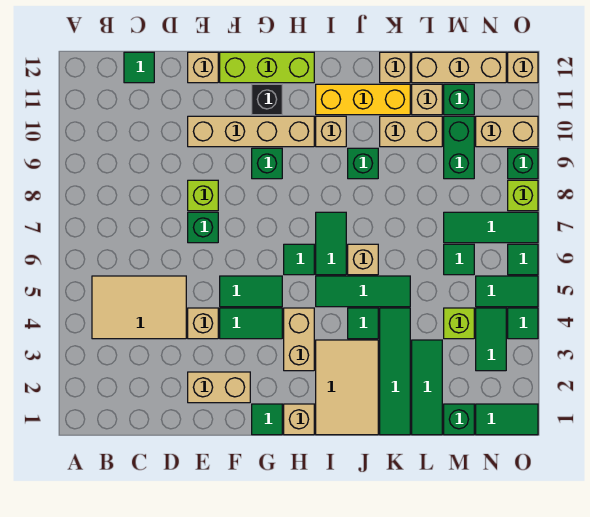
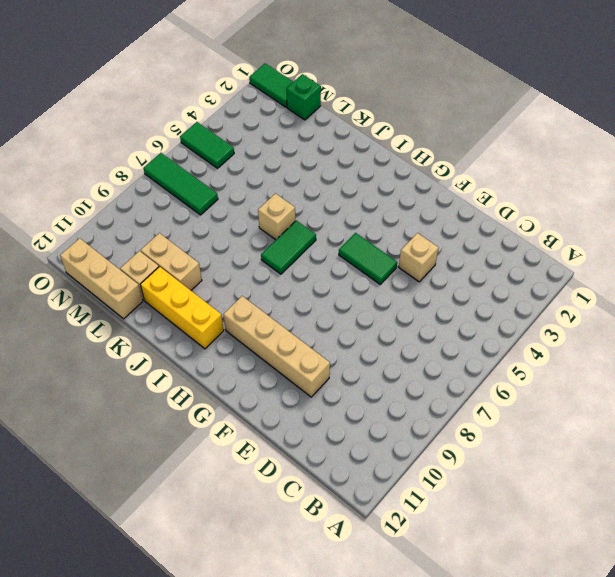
none -> tan tile B4:D5 level 1
none -> green tile C12 level 1
none -> tan brick E2:F2 level 1
none -> green brick E7 level 1

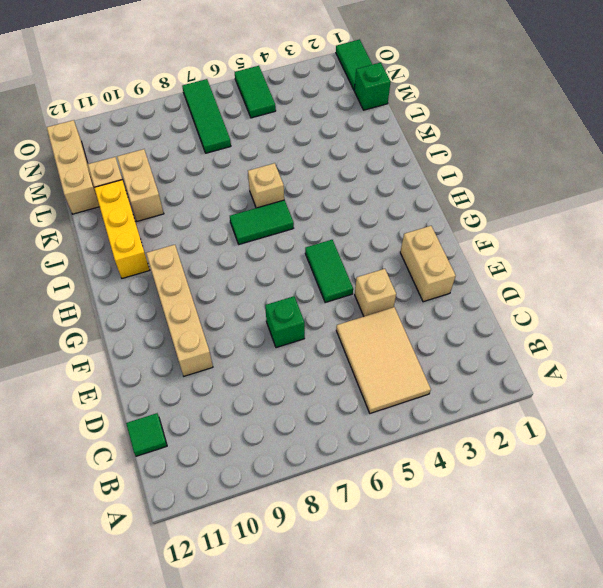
none -> lime brick E8 level 1
none -> tan brick E12 level 1
none -> green tile F4:G4 level 1
none -> lime brick F12:H12 level 1

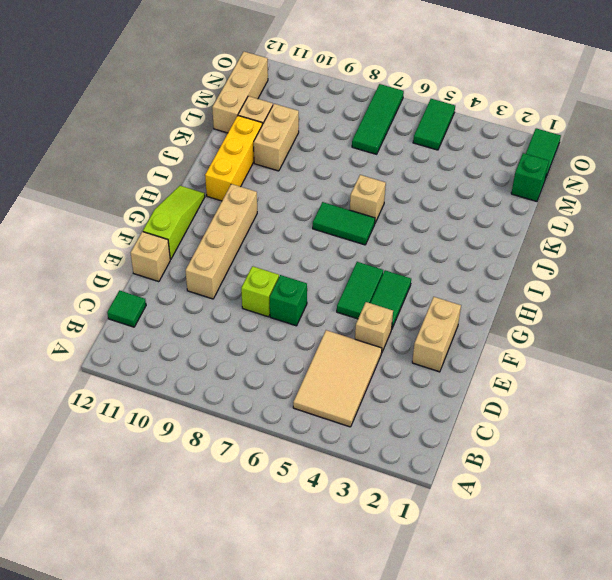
lime slope F12:H12 level 1 top F -> lime brick F12:H12 level 1
none -> green tile G1 level 1
none -> green brick G9 level 1
none -> black brick G11 level 1
none -> tan brick H1 level 1

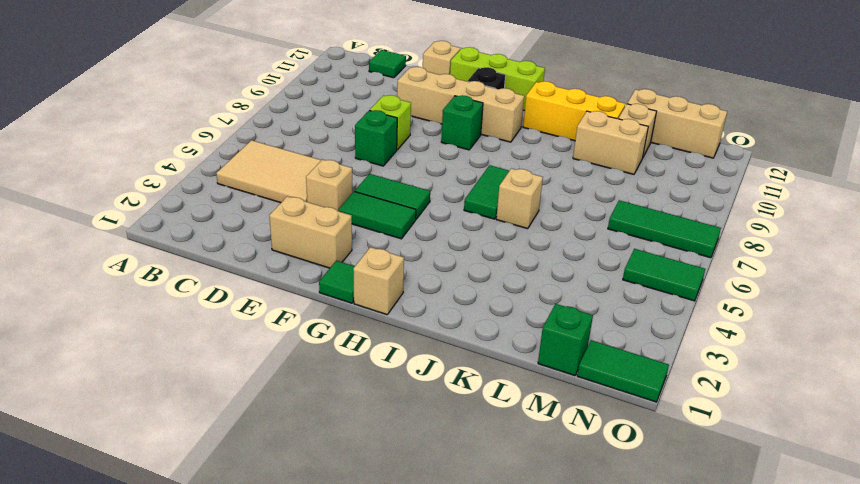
none -> tan brick H3:H4 level 1
none -> green tile H6 level 1
none -> tan tile I1:J3 level 1
none -> green tile I5:K5 level 1

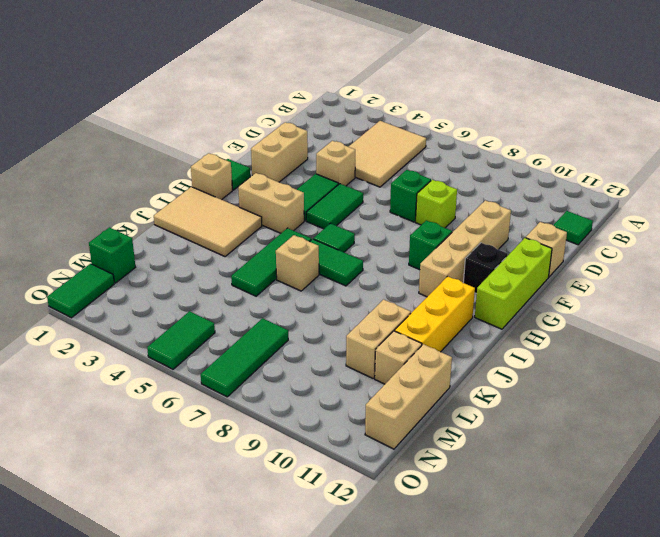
none -> tan brick I10 level 1
none -> green tile J4 level 1
none -> green brick J9 level 1
none -> green tile K1:K4 level 1

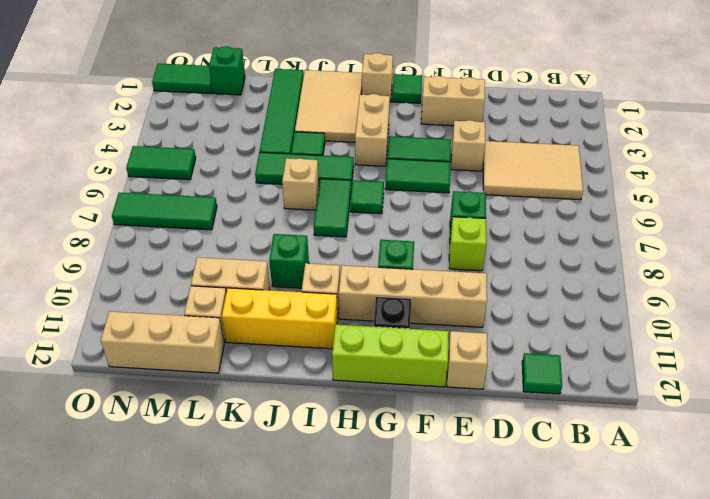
none -> tan brick K12 level 1
none -> green tile L1:L3 level 1
none -> lime brick M4 level 1
none -> green tile M6 level 1

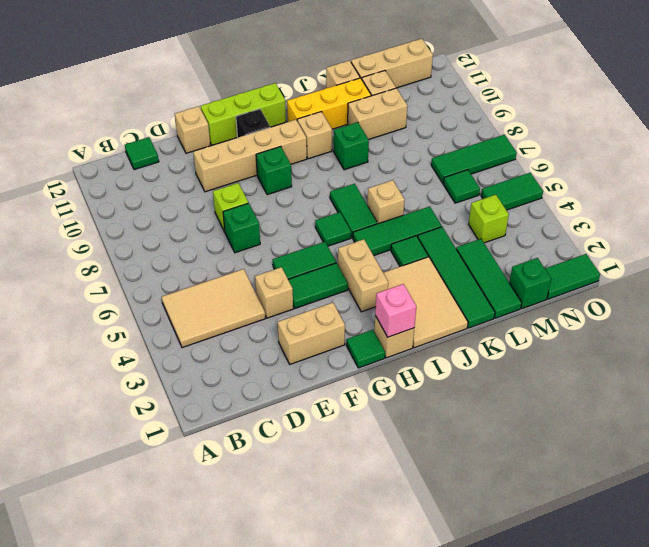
pink brick H1 level 2 -> none
none -> green brick M9:M10 level 1
none -> green brick M11 level 1
none -> green tile N3:N4 level 1
none -> tan brick N10:O10 level 1

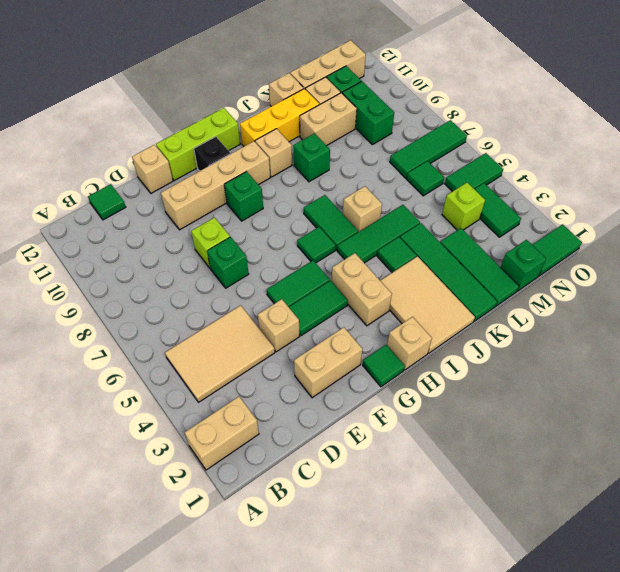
tan brick A2:B2 level 1 -> tan brick N10:O10 level 1
none -> green tile O4 level 1
none -> green tile O6 level 1
none -> lime brick O8 level 1
none -> green brick O9 level 1

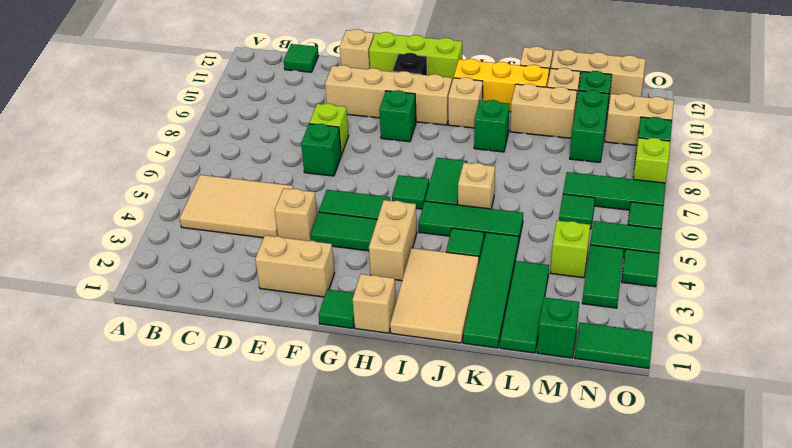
none -> tan brick O12 level 1

